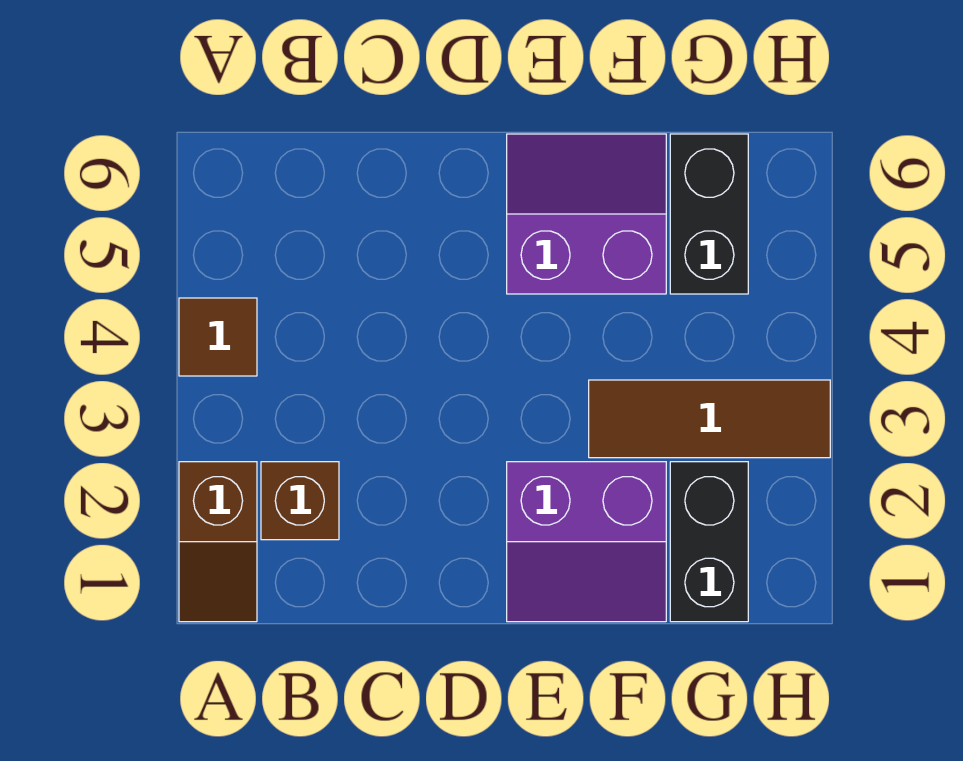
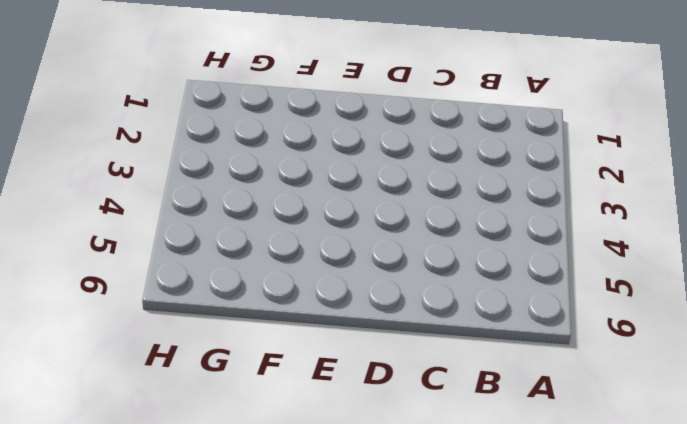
none -> brown slope A1:A2 level 1 top 2
none -> brown tile A4 level 1

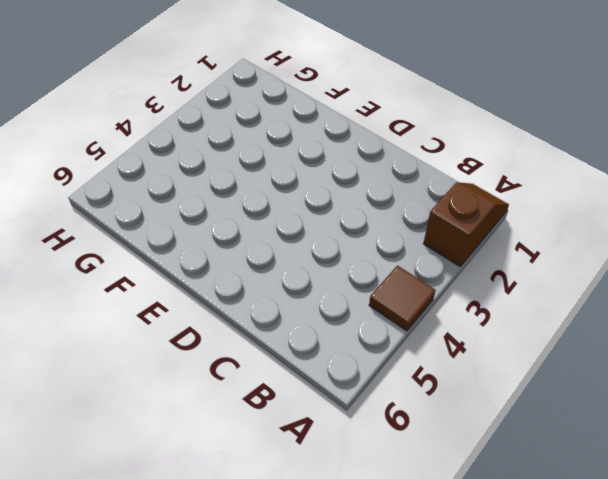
none -> brown brick B2 level 1
none -> purple slope E1:F2 level 1 top 2

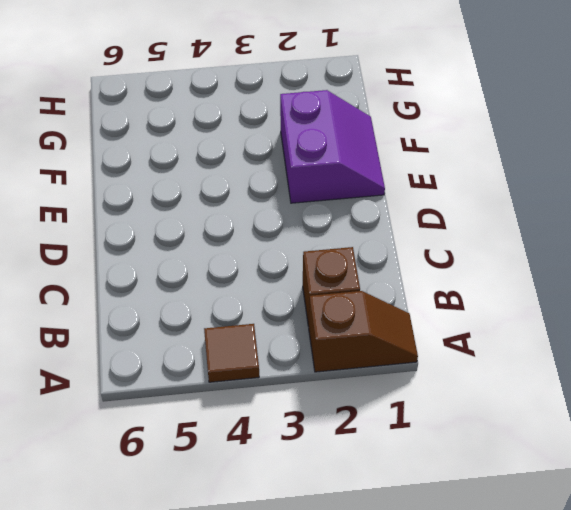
none -> purple slope E5:F6 level 1 top 5
none -> brown tile F3:H3 level 1

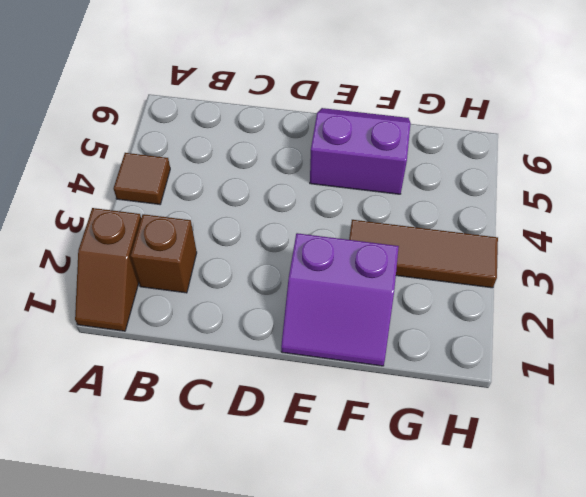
none -> black brick G1:G2 level 1
none -> black brick G5:G6 level 1

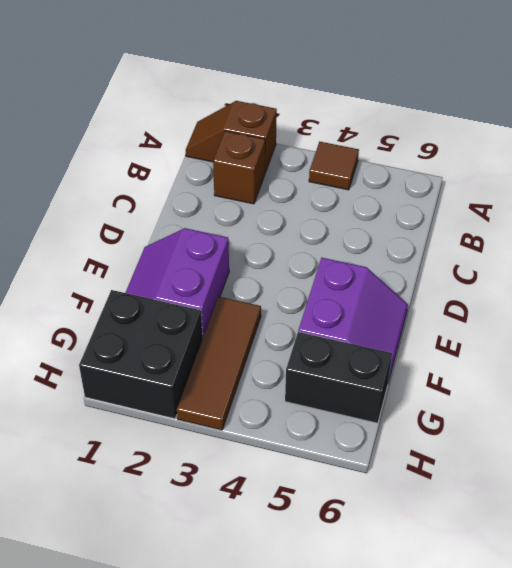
black brick G1:H2 level 1 -> black brick G1:G2 level 1

